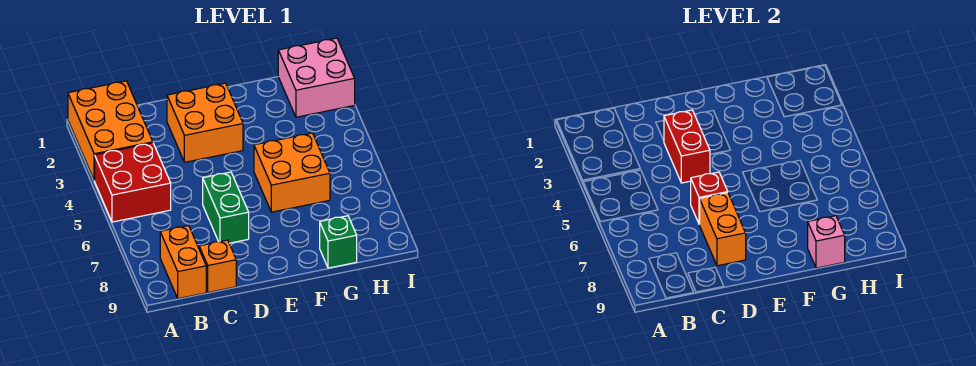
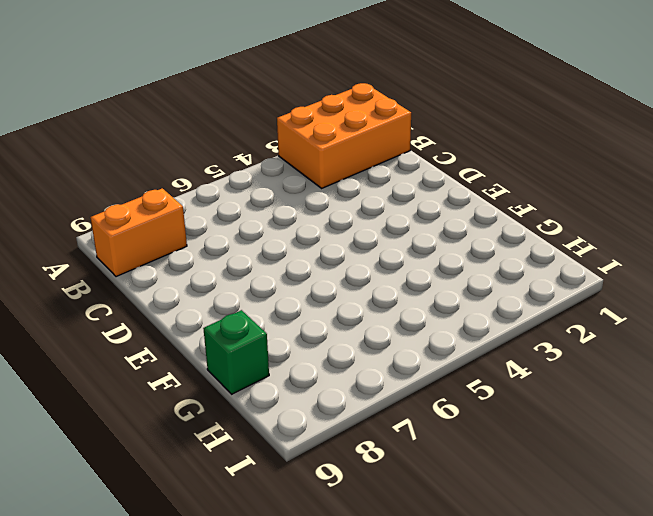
none -> red brick A4:B5 level 1
none -> orange brick C9 level 1
none -> orange brick D2:E3 level 1

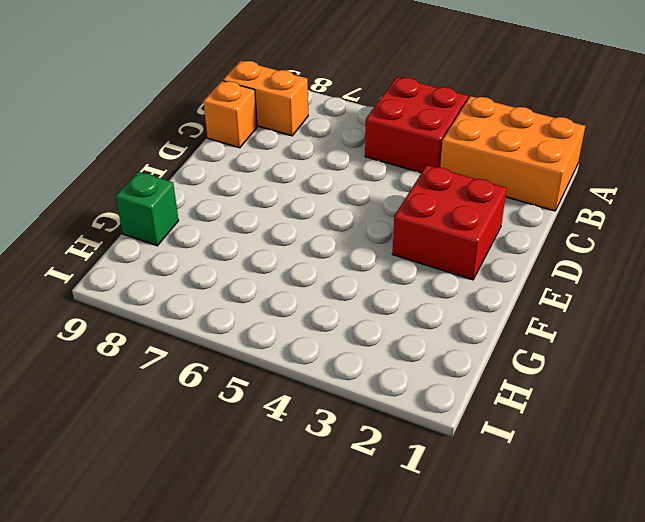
red brick D2:E3 level 1 -> orange brick D2:E3 level 1
none -> green brick D6:D7 level 1
none -> orange brick F5:G6 level 1
none -> pink brick H1:I2 level 1

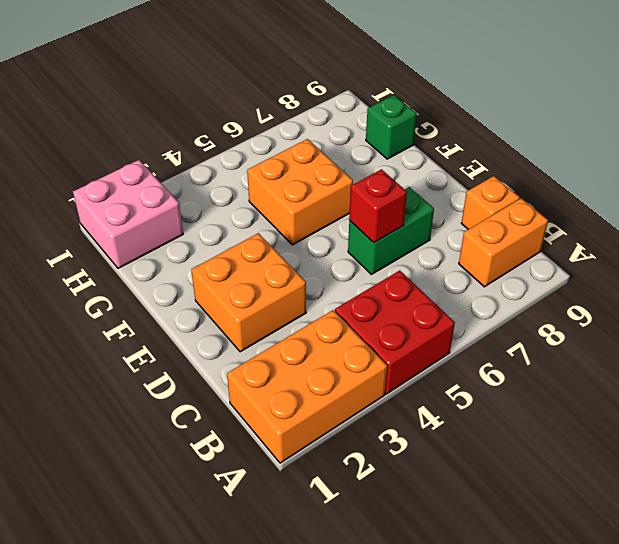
none -> red brick D3:D4 level 2
none -> orange brick D7:D8 level 2
none -> pink brick G9 level 2

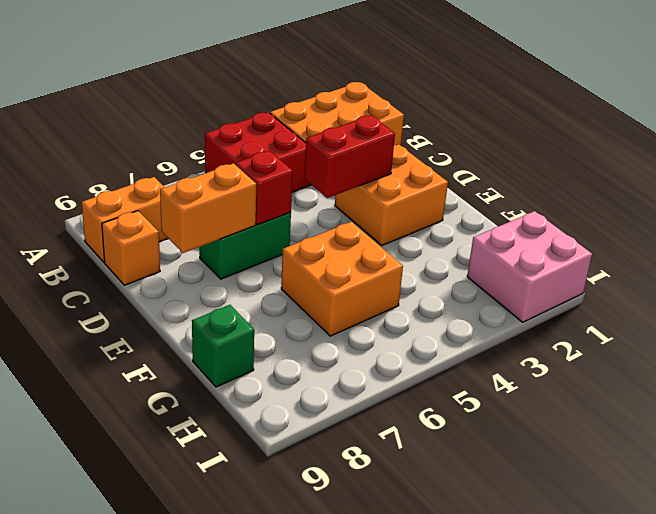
none -> pink brick G9 level 2

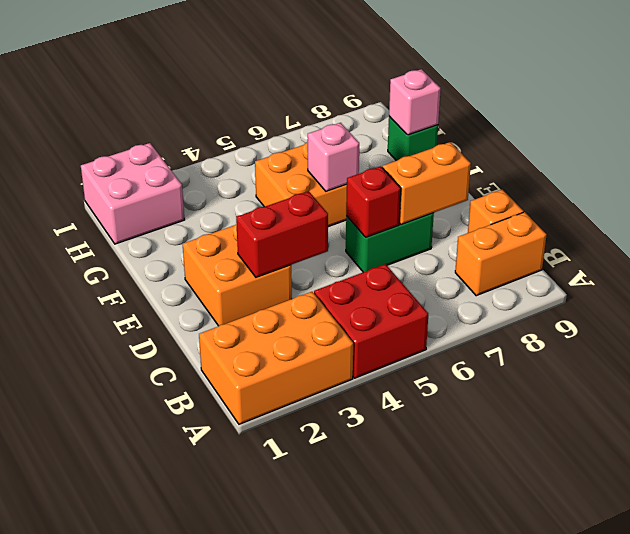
pink brick F6 level 2 -> none

